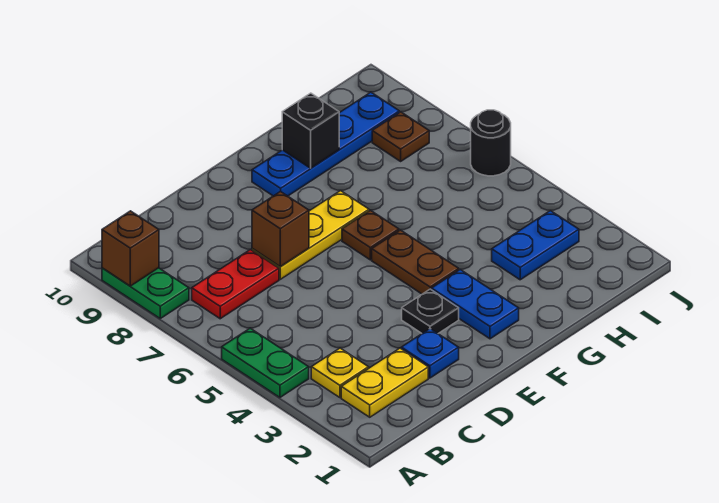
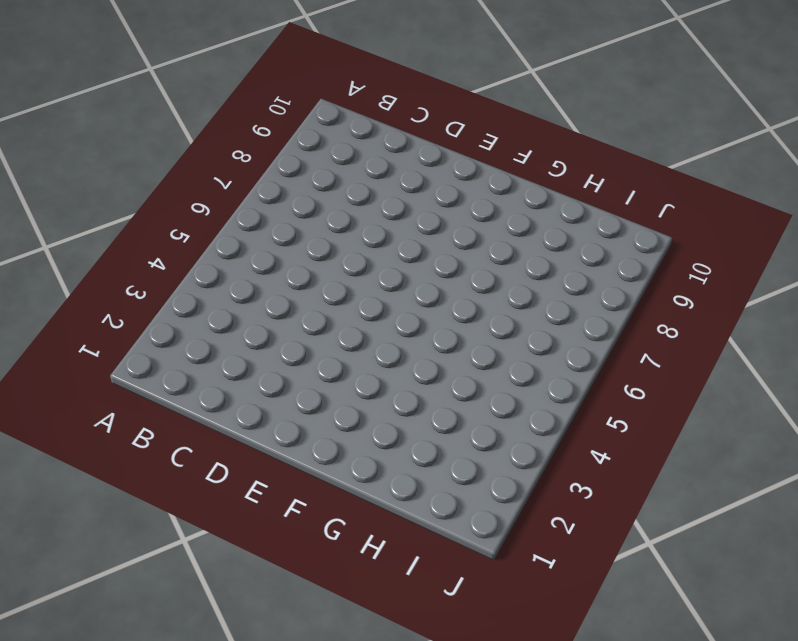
none -> green plate A4:A5 level 1
none -> green plate A8:A9 level 1
none -> yellow plate B2:C2 level 1

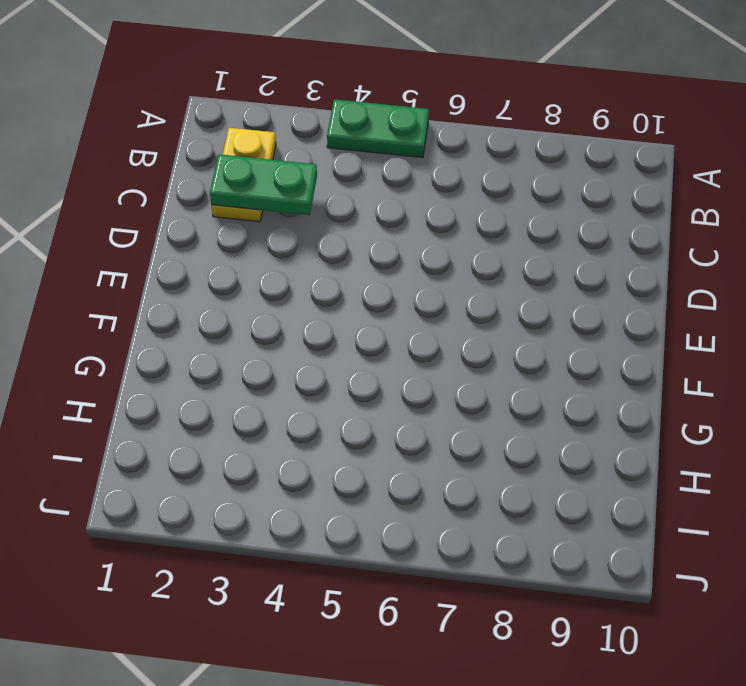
green plate C2:C3 level 2 -> green plate A8:A9 level 1
none -> yellow plate B3 level 1
none -> red plate B7:C7 level 1
none -> blue plate D2 level 1

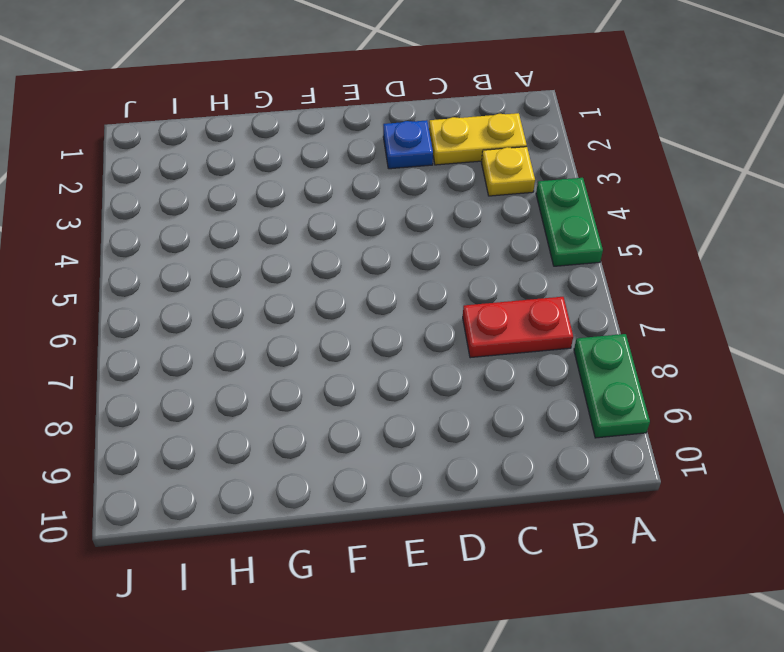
none -> yellow plate D7:F7 level 1
none -> black plate E3 level 1
none -> blue plate F2:F3 level 1

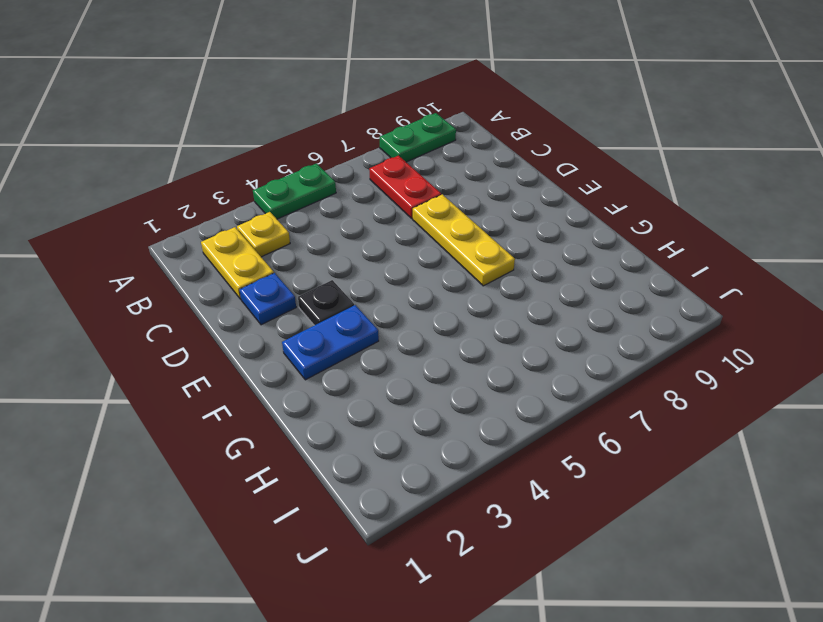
none -> brown plate F4:F5 level 1
none -> brown plate F6 level 1
none -> blue plate F9:I9 level 1

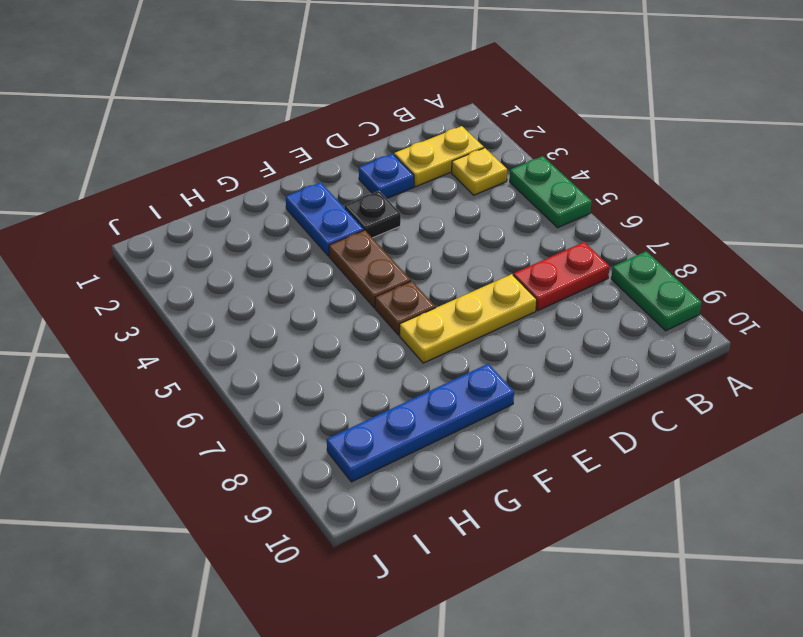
none -> blue plate H3:I3 level 1
none -> brown plate I8 level 1
none -> black round brick J6 level 1

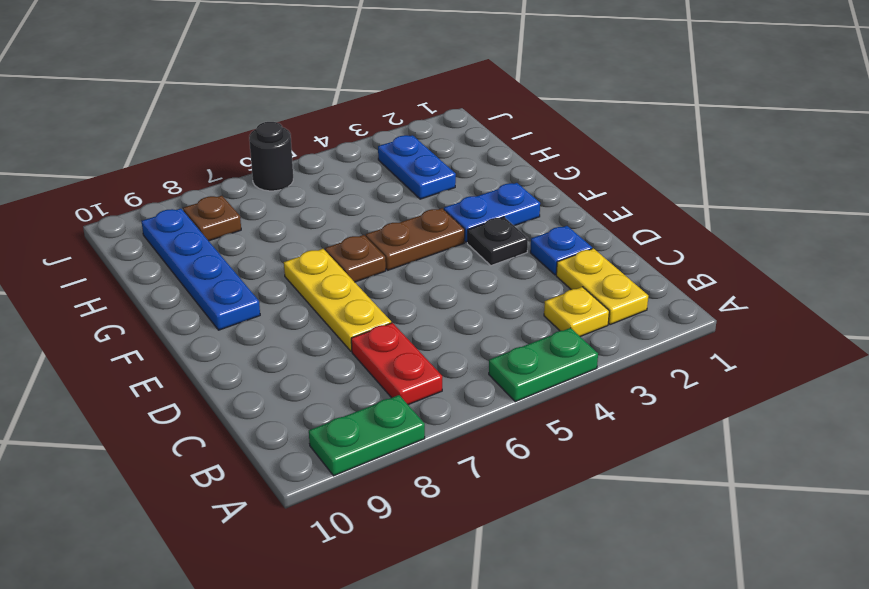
none -> brown brick A9 level 2
none -> brown brick D7 level 2
none -> black brick G9 level 2

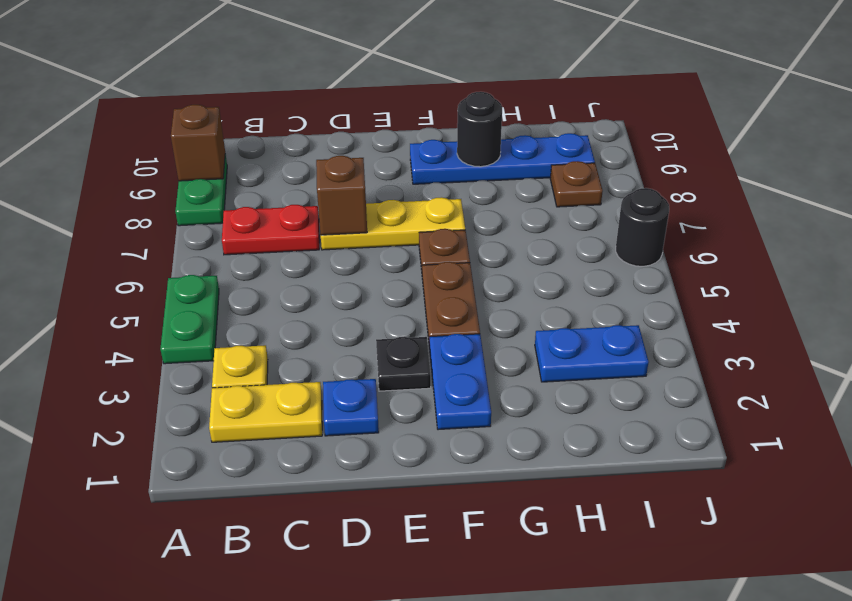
black round brick G9 level 2 -> black brick G9 level 2

